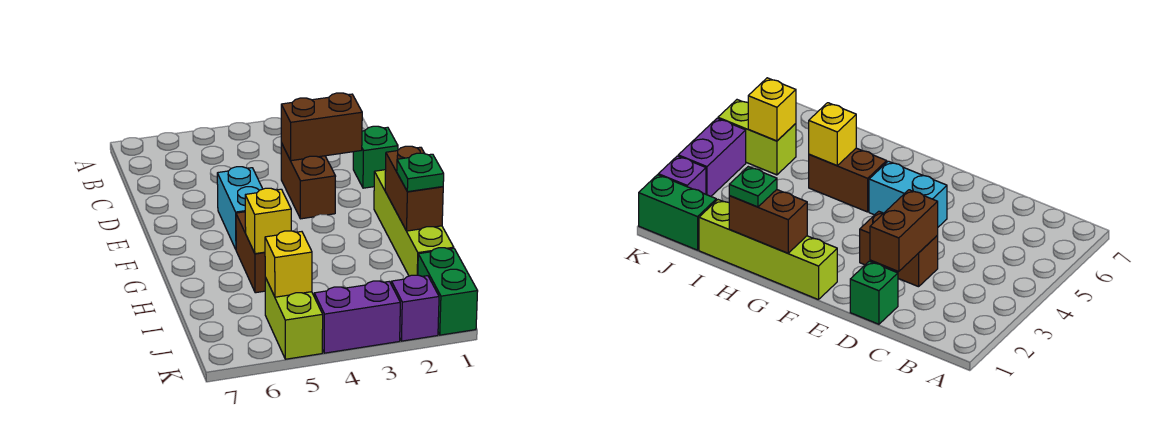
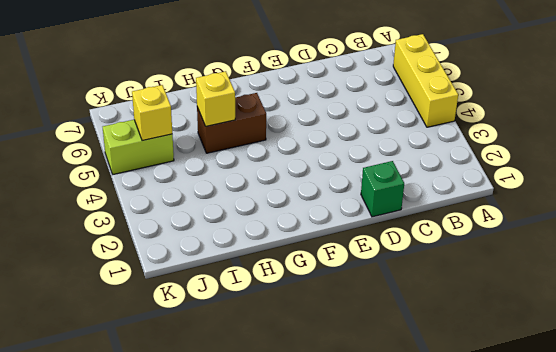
yellow brick A4:A6 level 1 -> none
none -> brown brick D3:E3 level 1
none -> cyan brick E5:F5 level 1
none -> lime brick F1:I1 level 1

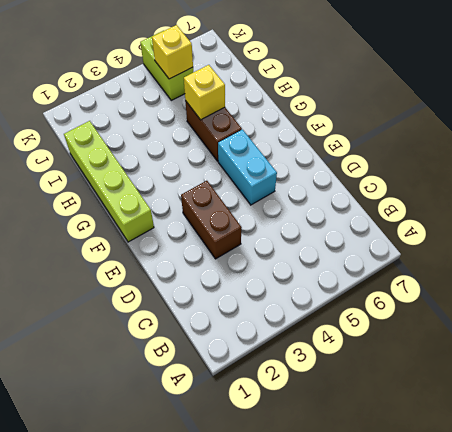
none -> green brick D1 level 1
none -> green brick J1:K1 level 1
none -> purple brick K2 level 1

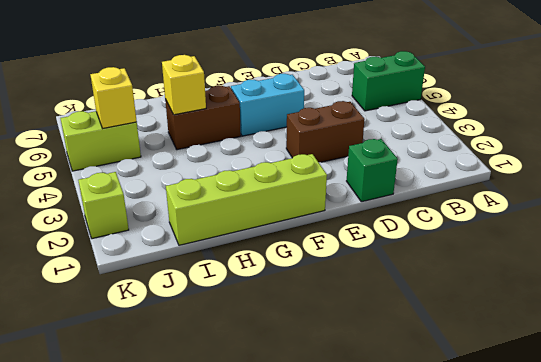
green brick A5:B5 level 1 -> green brick J1:K1 level 1
lime brick K2 level 1 -> purple brick K2 level 1
none -> purple brick K3:K4 level 1
none -> brown brick D2:D3 level 2
none -> brown brick G1:H1 level 2

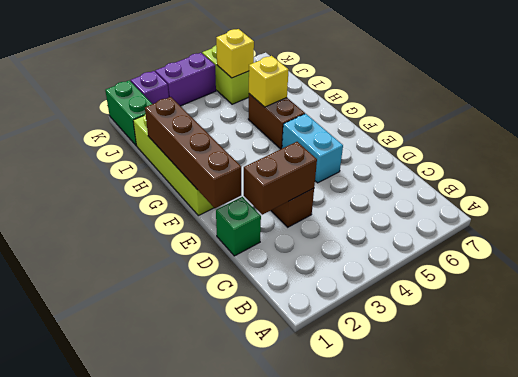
brown brick E1:H1 level 2 -> brown brick G1:H1 level 2
none -> green plate H1 level 3

